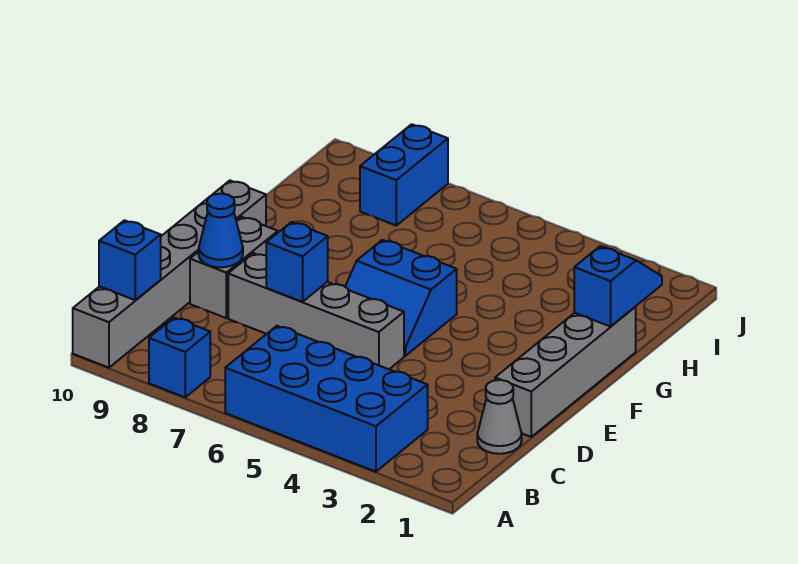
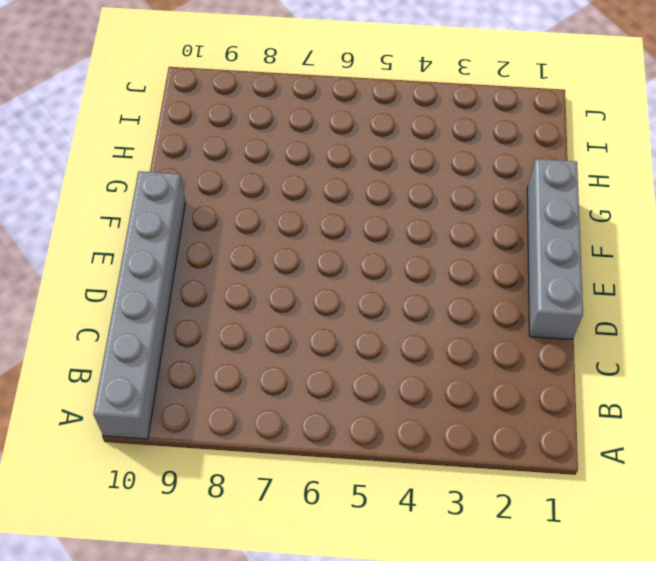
none -> blue brick A3:B6 level 1
none -> blue brick A8 level 1
none -> grey cone C1 level 1

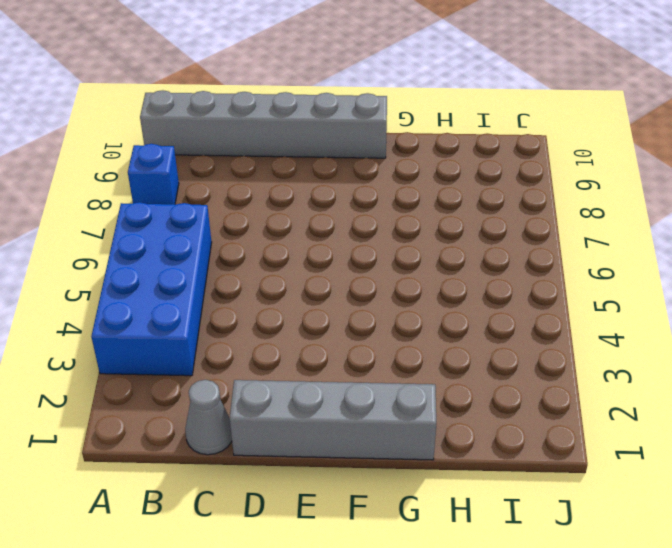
none -> grey brick D5:D8 level 1
none -> grey brick D9:E9 level 1
none -> blue slope E5:F6 level 1 top F

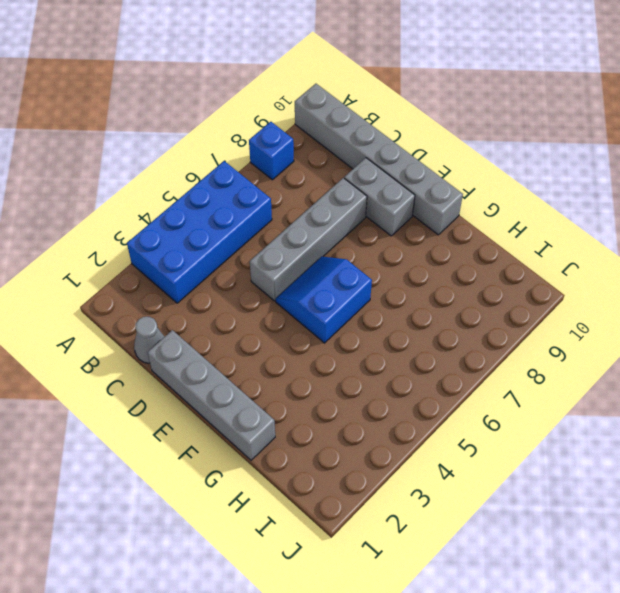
none -> blue brick I8:J8 level 1
none -> blue brick B10 level 2
none -> blue brick D7 level 2

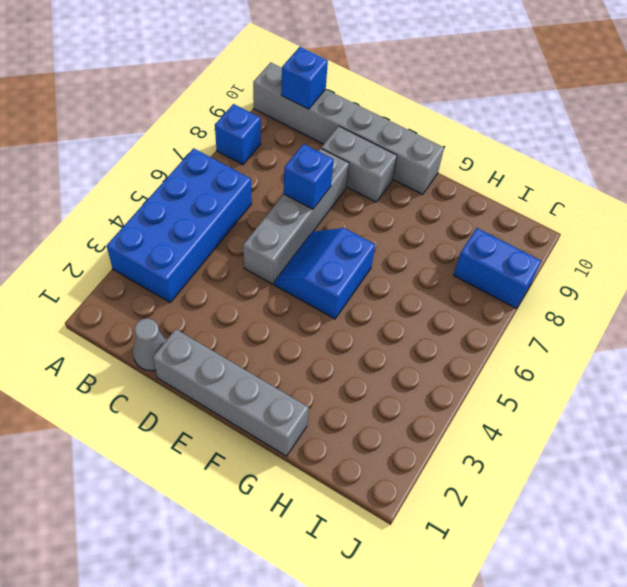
none -> blue cone D9 level 2
none -> blue slope G1:H1 level 2 top G

